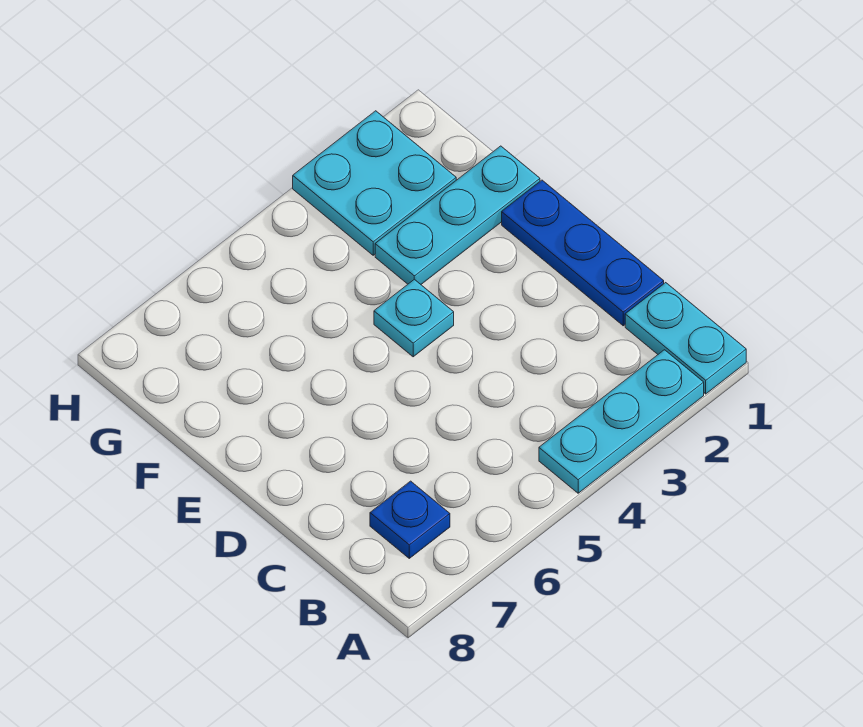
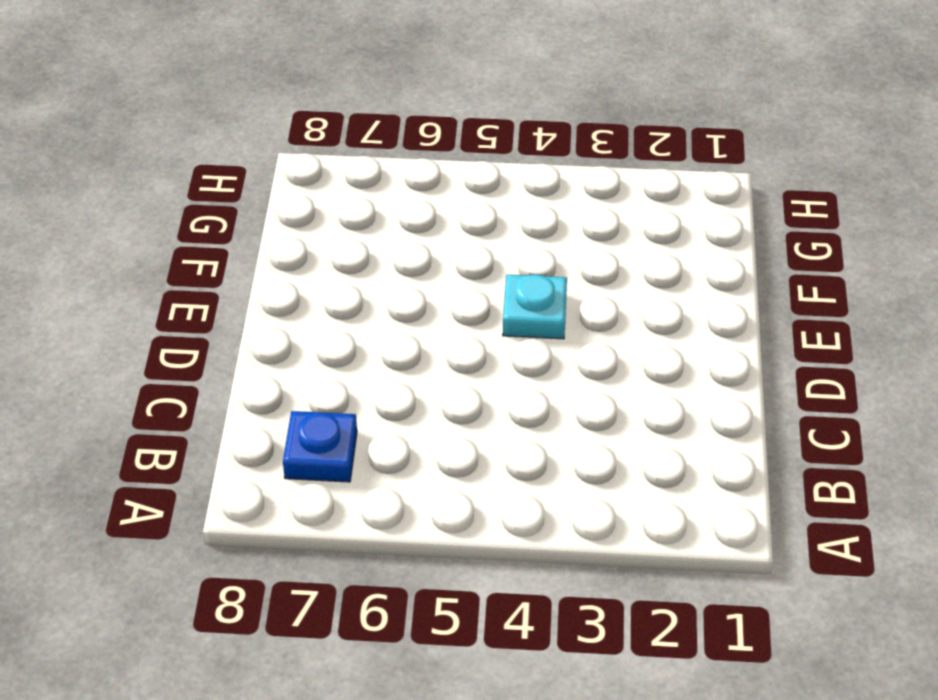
none -> cyan plate A1:B1 level 1
none -> cyan plate A2:A4 level 1

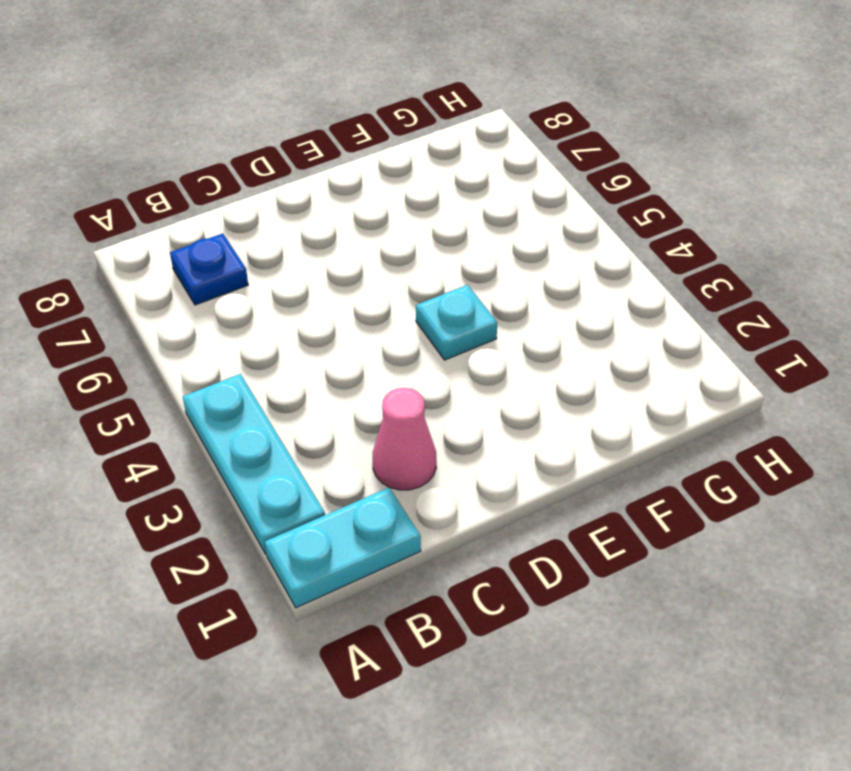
pink cone C2 level 1 -> none
none -> blue plate C1:E1 level 1
none -> cyan plate F1:F3 level 1

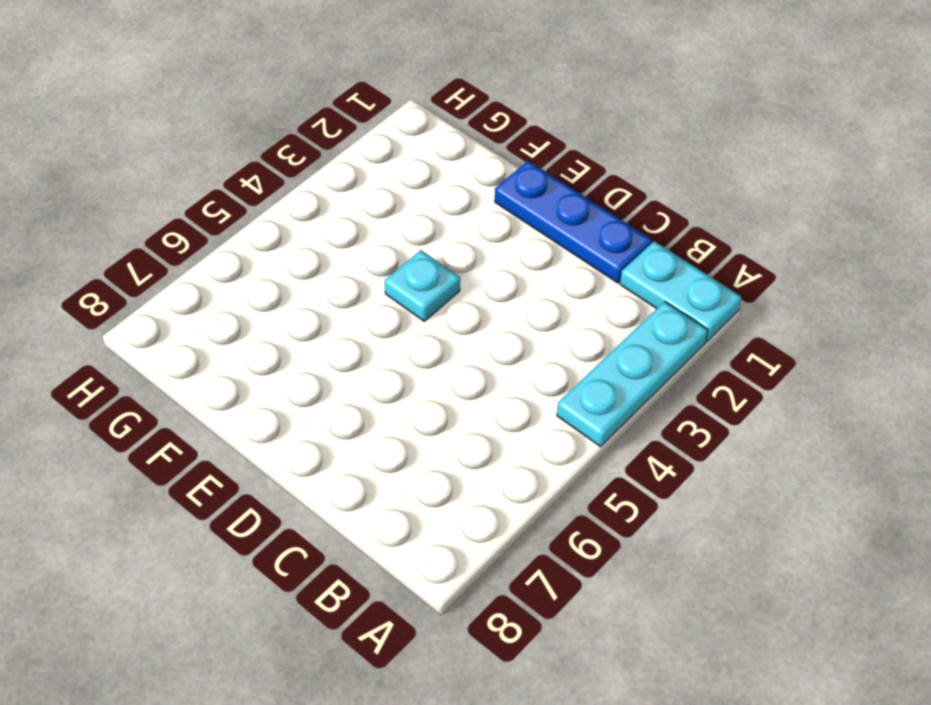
none -> blue plate B7 level 1
none -> cyan plate F1:F3 level 1

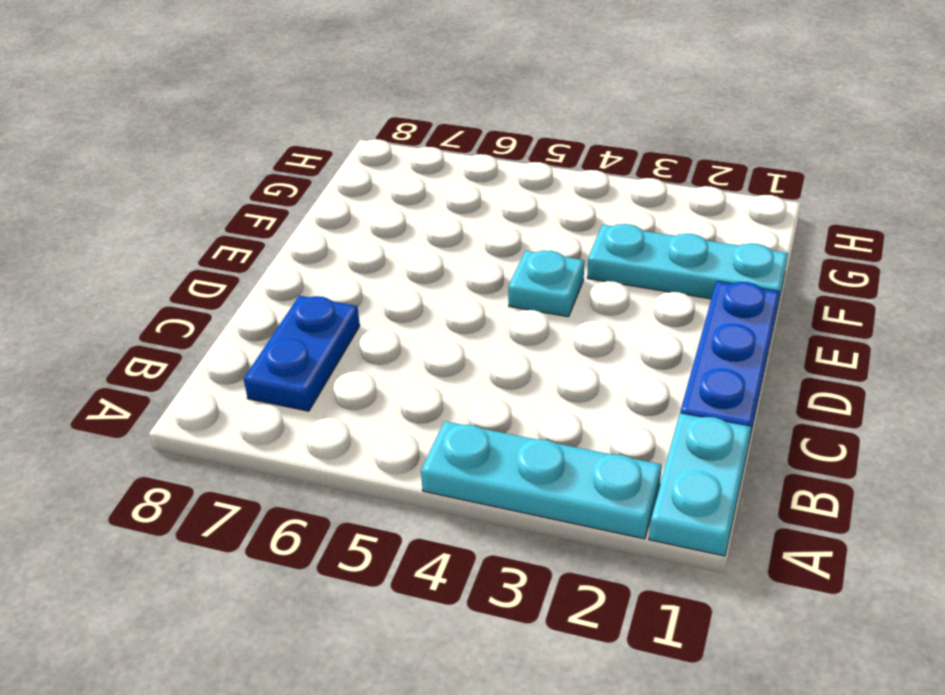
blue plate B7:C7 level 1 -> blue plate B7 level 1
none -> cyan plate G2:H3 level 1

